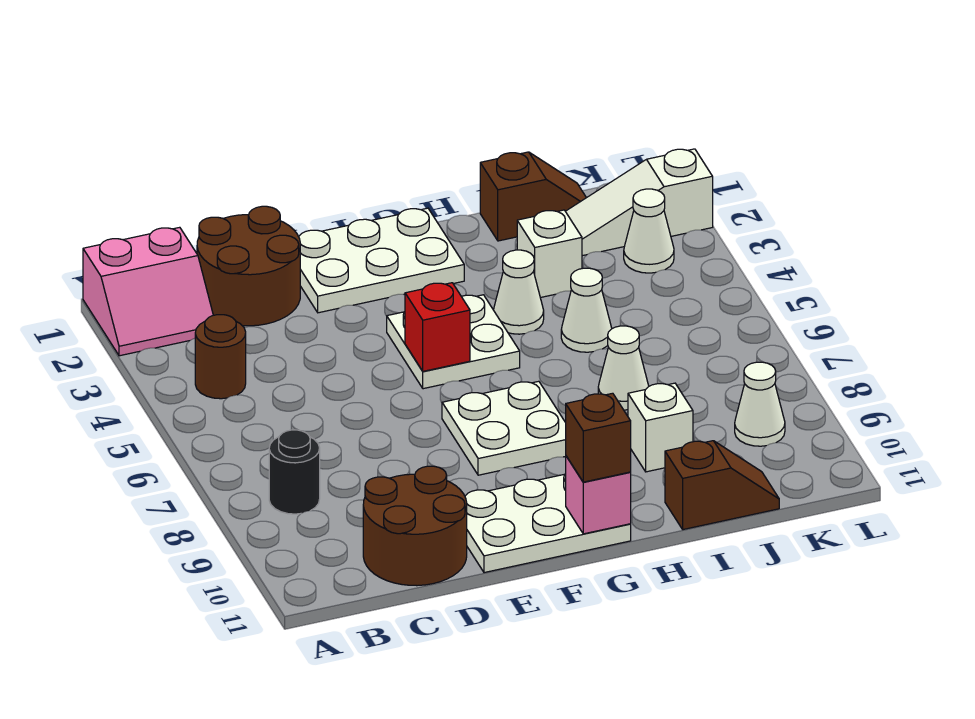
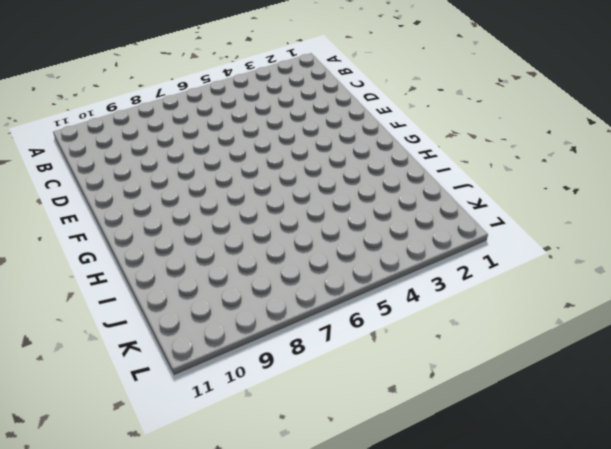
none -> pink slope A1:B2 level 1 top 1
none -> brown round brick B4 level 1
none -> black round brick B8 level 1

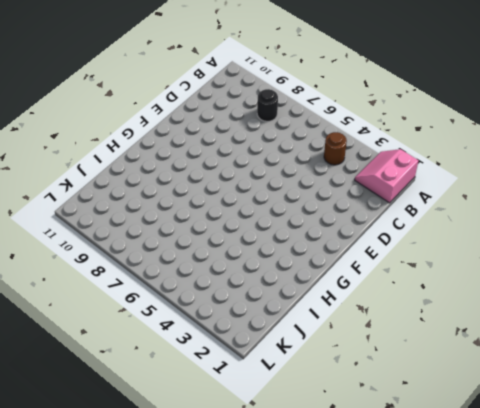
none -> brown round brick C1:D2 level 1
none -> brown round brick C10:D11 level 1
none -> white plate E1:G2 level 1

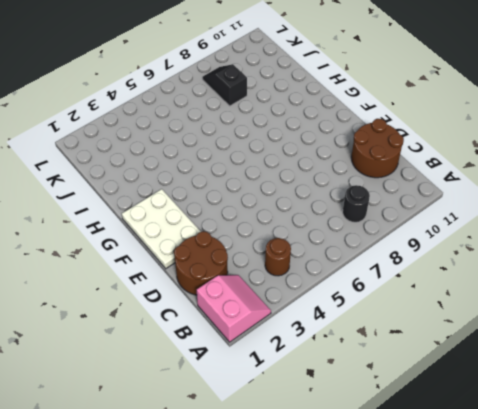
black slope J8:K8 level 1 top J -> none
none -> white plate E10:G11 level 1
none -> white plate F4:G5 level 1
none -> white plate F7:G8 level 1

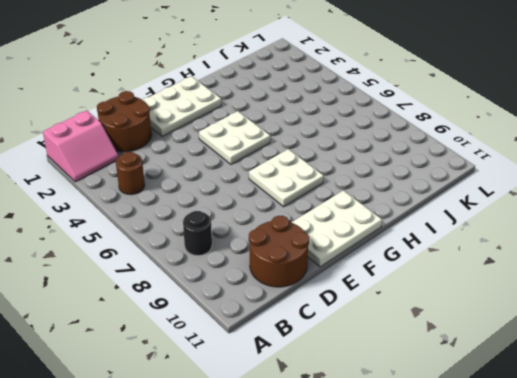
none -> white cone H4 level 1
none -> brown slope I1:J1 level 1 top I
none -> white brick I3 level 1

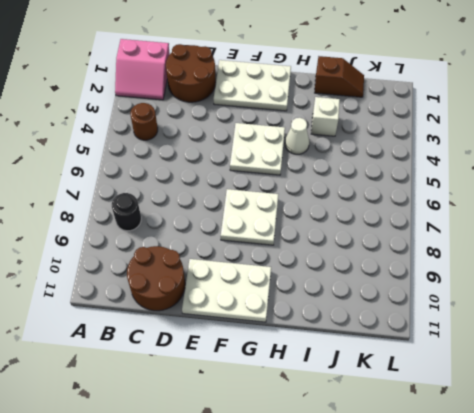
none -> white cone I5 level 1
none -> white cone I7 level 1
none -> white brick I9 level 1

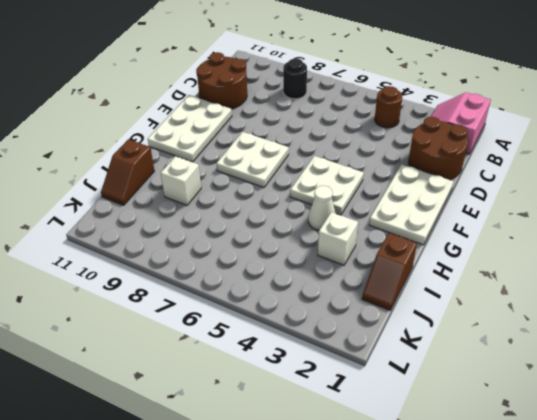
none -> white cone I5 level 1
none -> white cone I7 level 1
none -> white slope J2:L2 level 1 top L

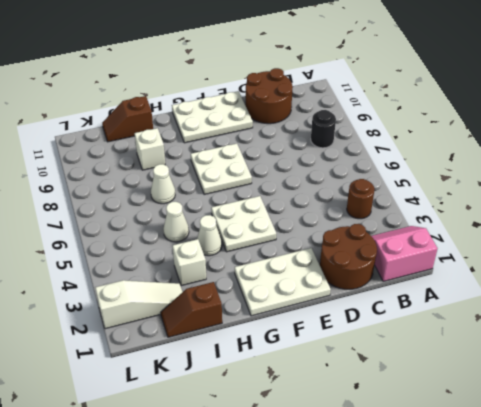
none -> white cone K3 level 1
none -> white cone K9 level 1
none -> red brick F5 level 2

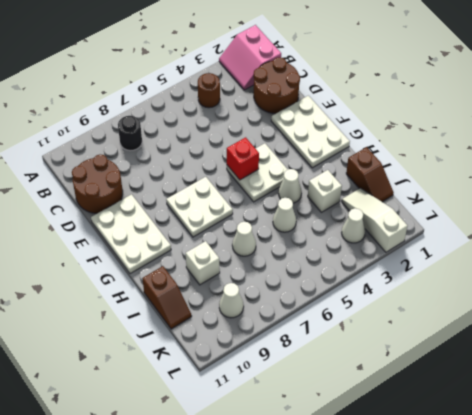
none -> pink brick G11 level 2
none -> brown brick G11 level 3

